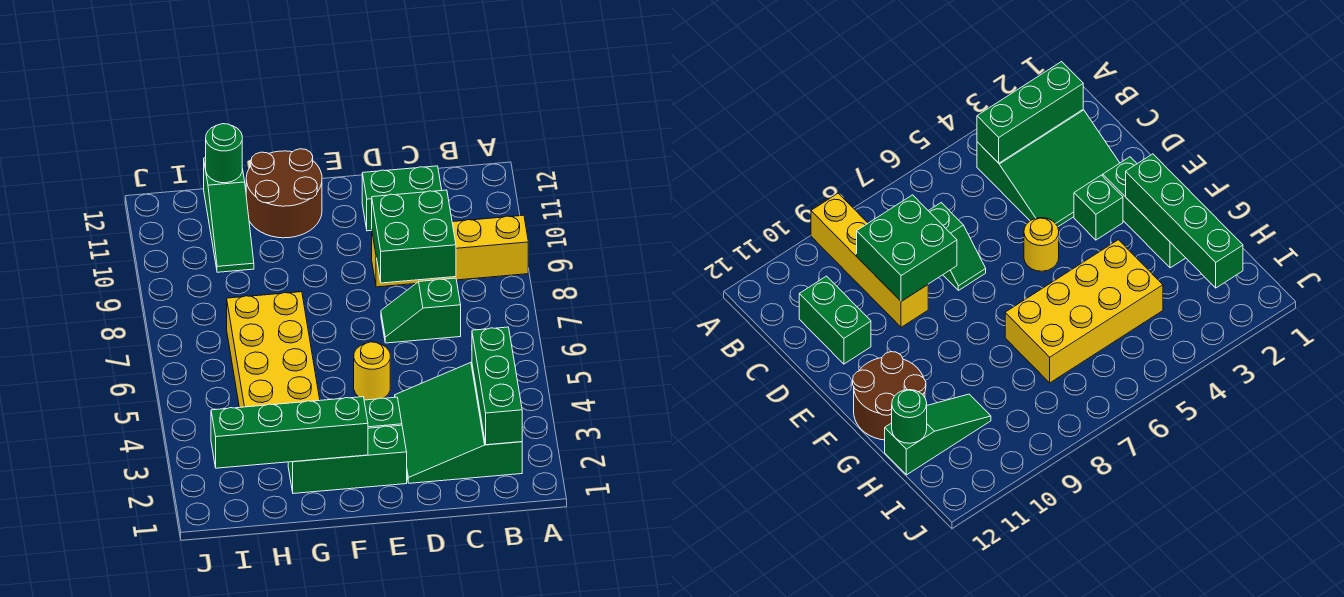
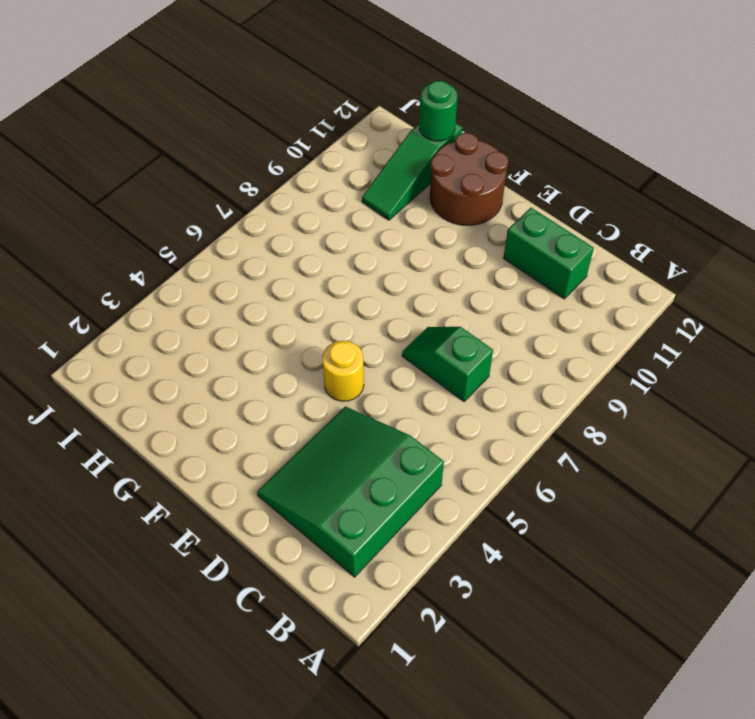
none -> yellow brick A9:D9 level 1
none -> green brick E2:G2 level 1
none -> green brick E3 level 1

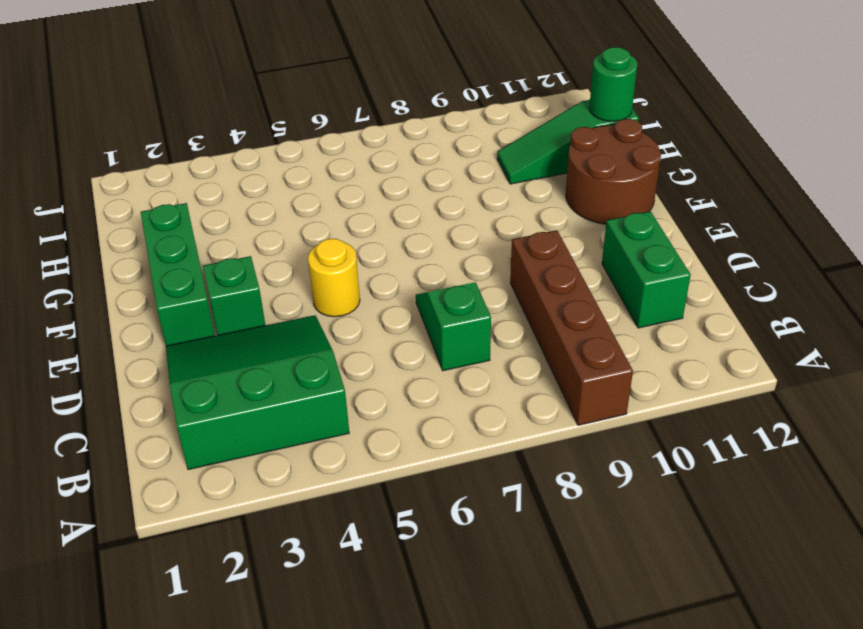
brown brick A9:D9 level 1 -> yellow brick A9:D9 level 1
none -> yellow brick G4:H7 level 1
none -> green brick B2:B4 level 2
none -> green brick C8:D9 level 2

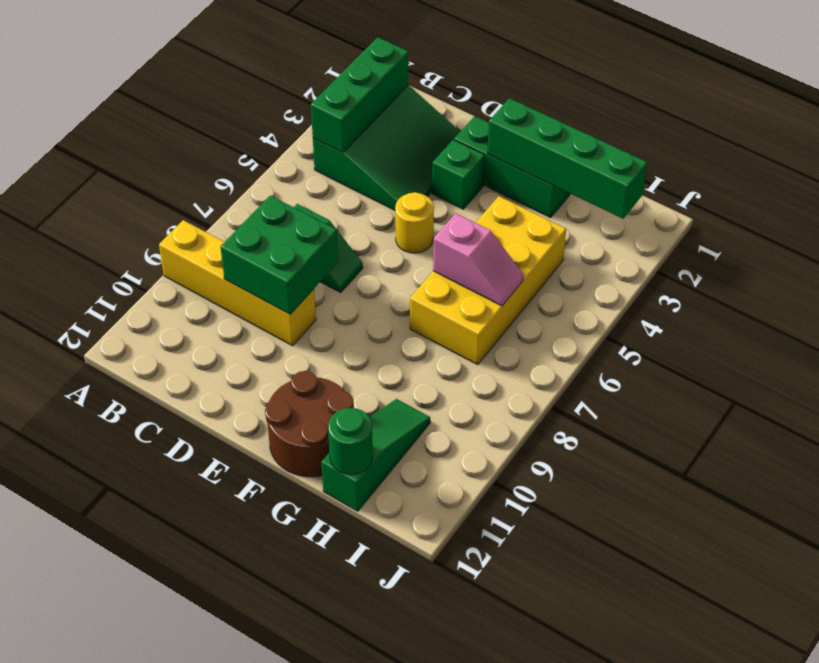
pink slope G6:H6 level 2 top G -> none
none -> green brick C11:D11 level 1

